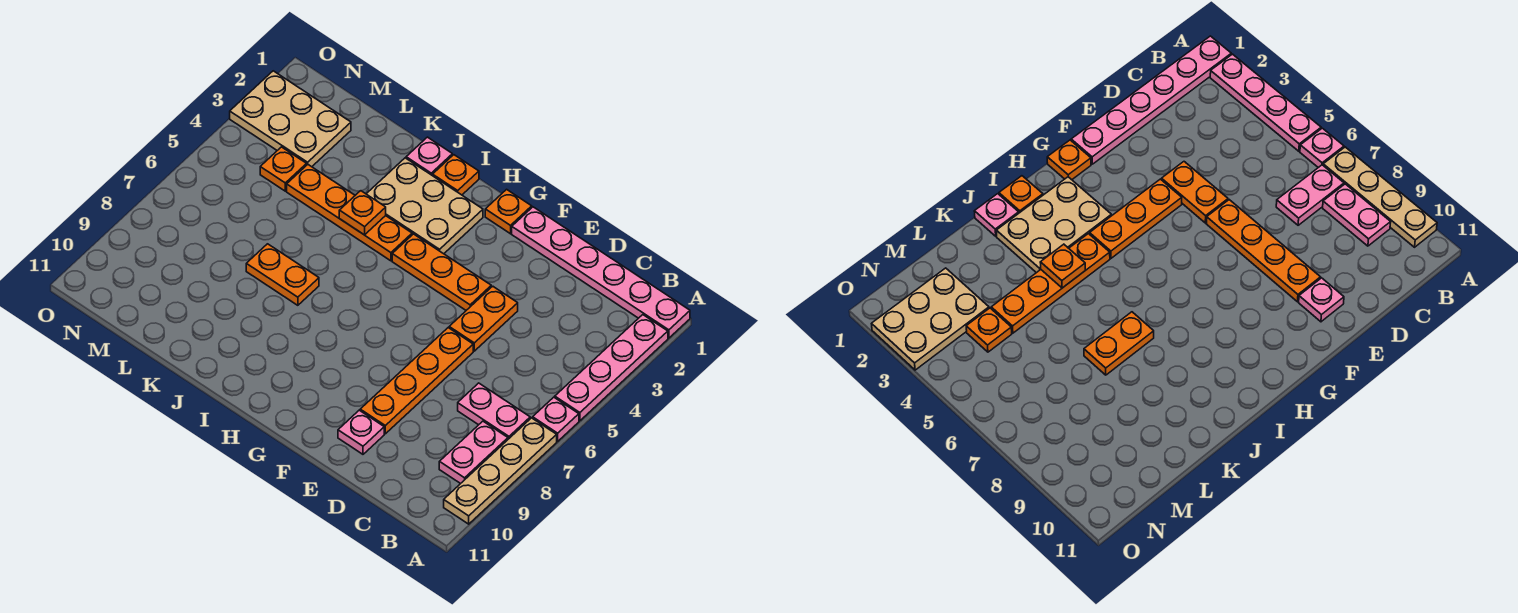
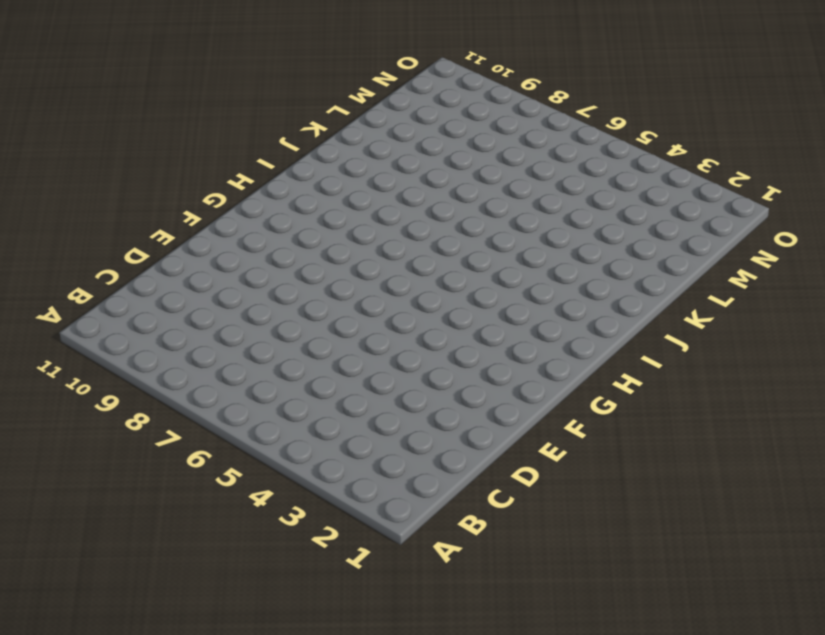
none -> pink plate A1:F1 level 1
none -> pink plate A2:A5 level 1
none -> pink plate A6 level 1

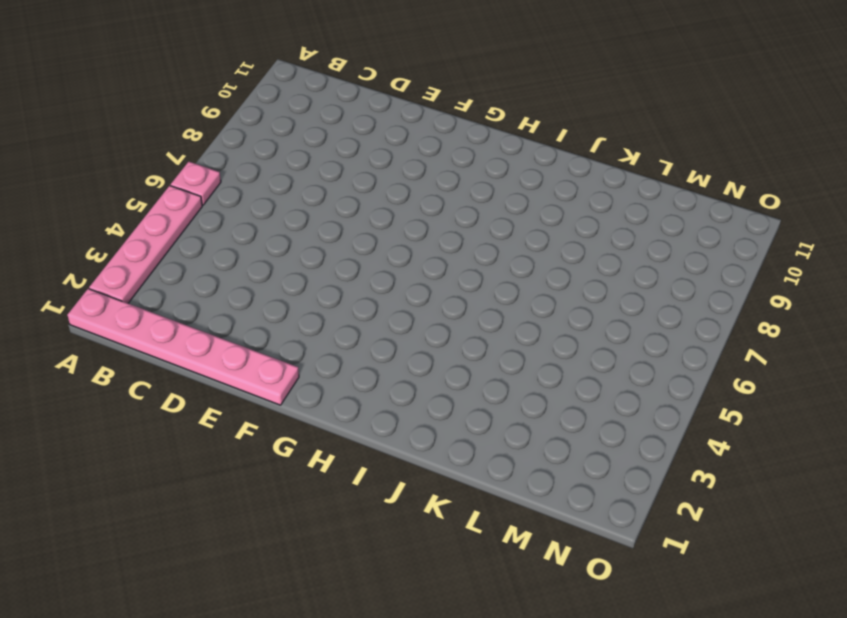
none -> tan plate A7:A10 level 1
none -> pink plate B7:C7 level 1
none -> pink plate B8:B9 level 1

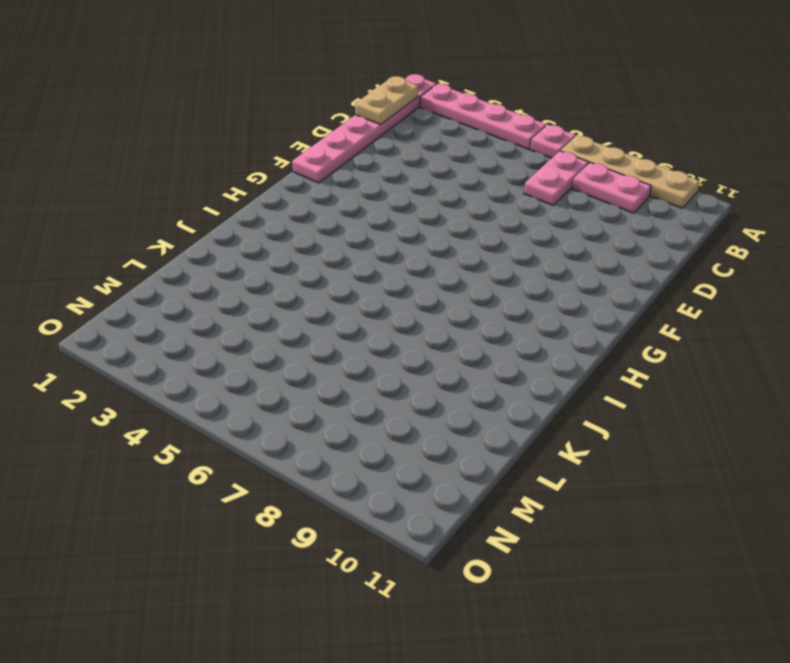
tan plate B1:C1 level 2 -> none
none -> orange plate E4:E5 level 1
none -> orange plate E6:E9 level 1
none -> pink plate E10 level 1

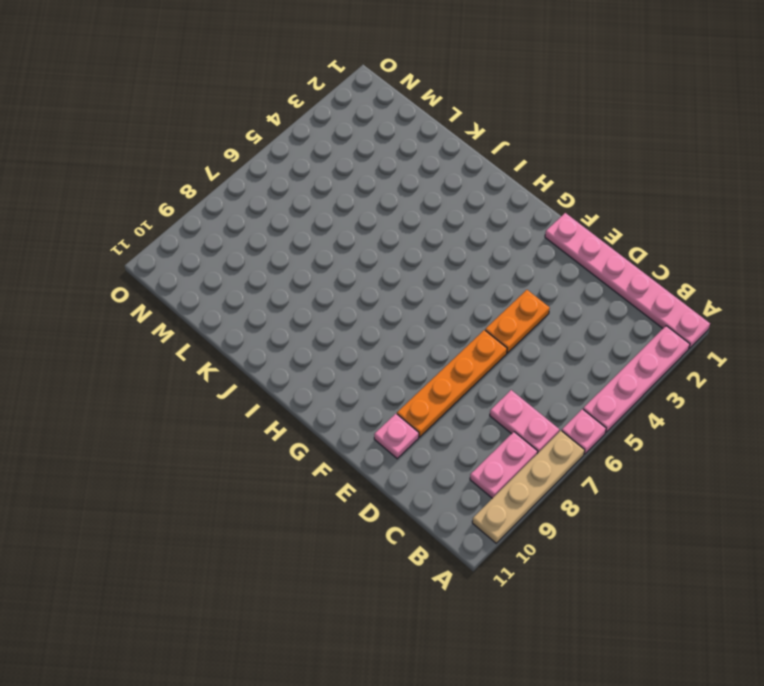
none -> orange plate F4:H4 level 1
none -> orange plate G1 level 1
none -> tan plate H2:J3 level 1

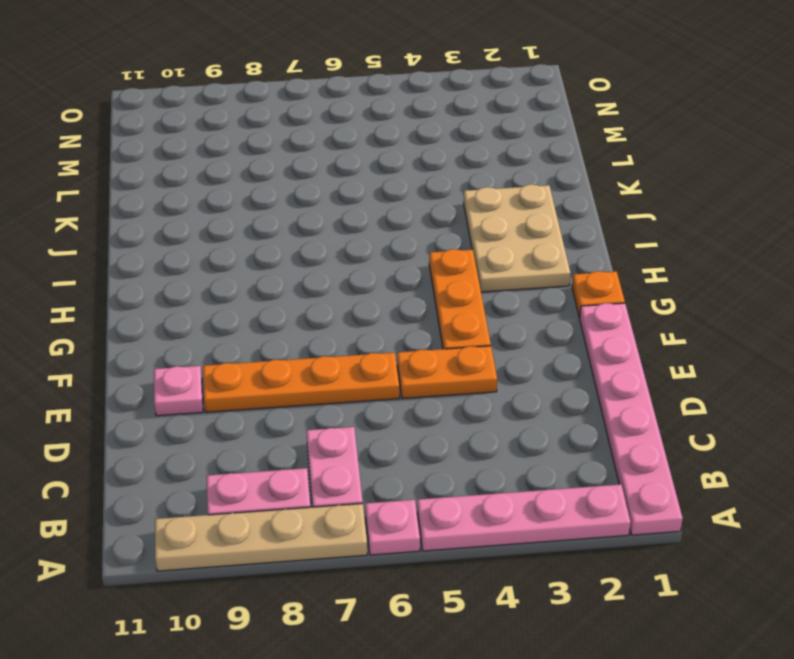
none -> orange plate I1 level 1
none -> orange plate I4:L4 level 1
none -> pink plate J1 level 1

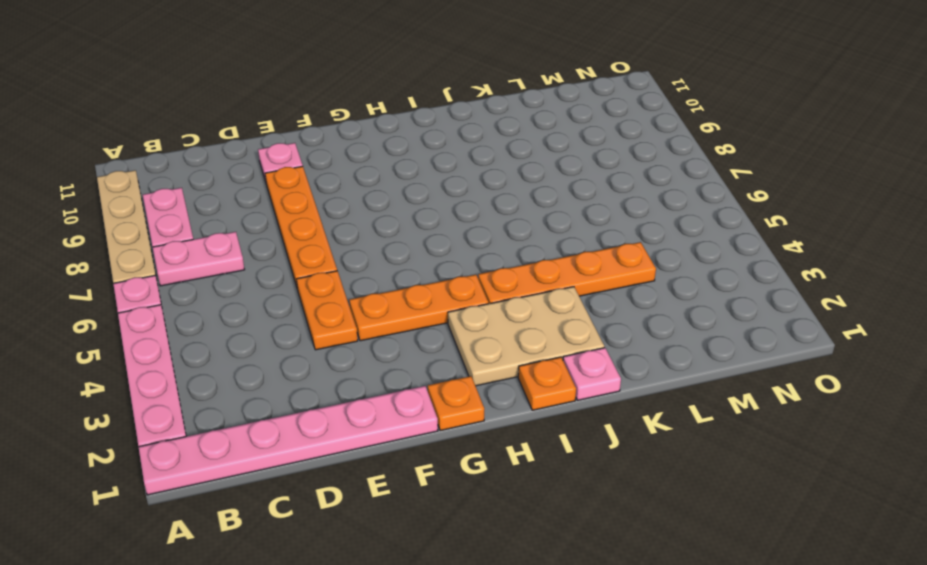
none -> orange plate J7:K7 level 1
none -> tan plate M2:O3 level 1
none -> orange plate M4 level 1

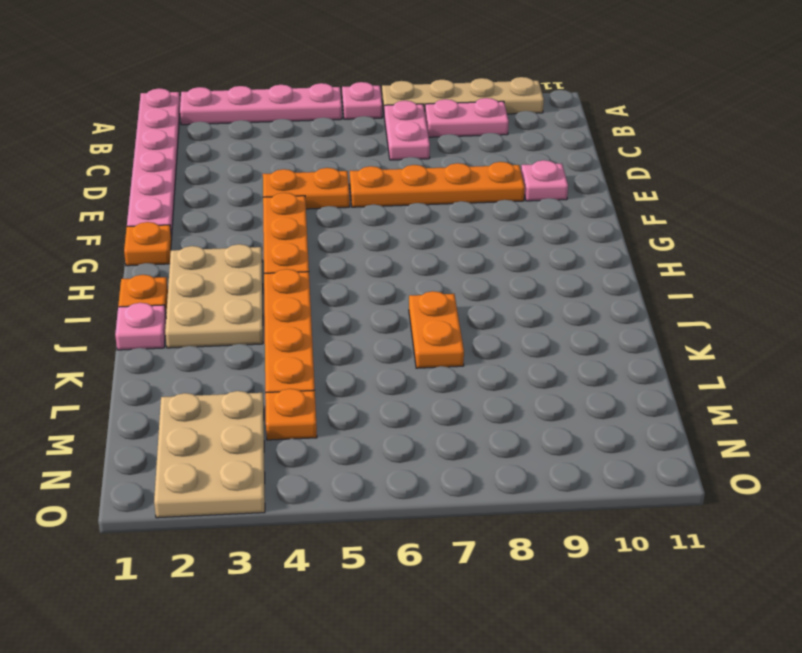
none -> orange plate J4 level 2

